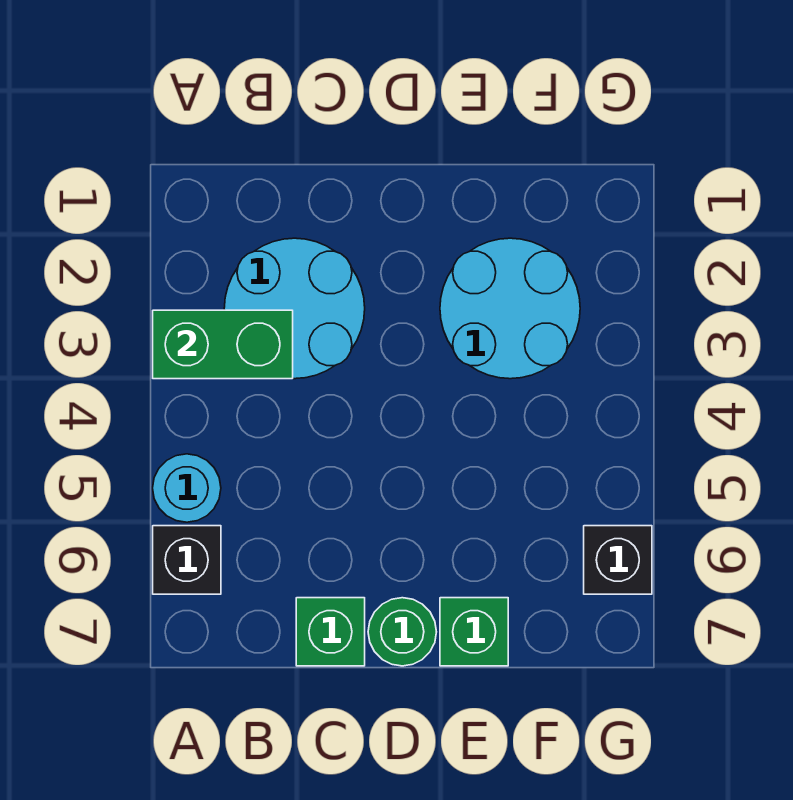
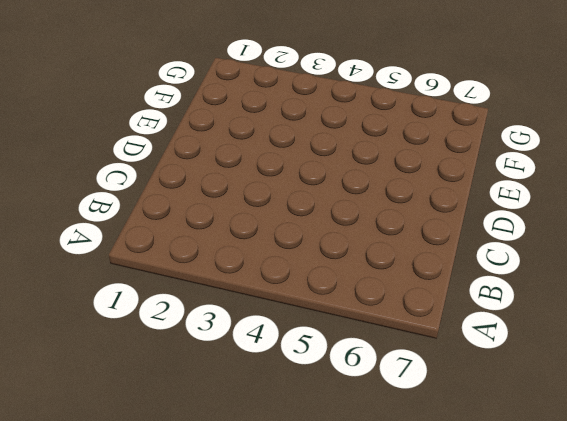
none -> cyan round brick A5 level 1
none -> black brick A6 level 1

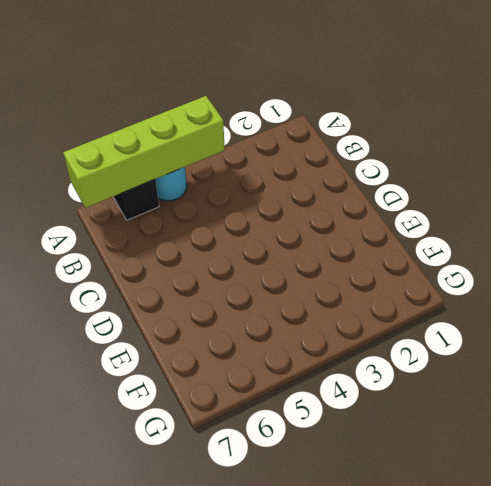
lime brick A4:A7 level 2 -> none
none -> cyan round brick B2:C3 level 1
none -> green brick C7 level 1

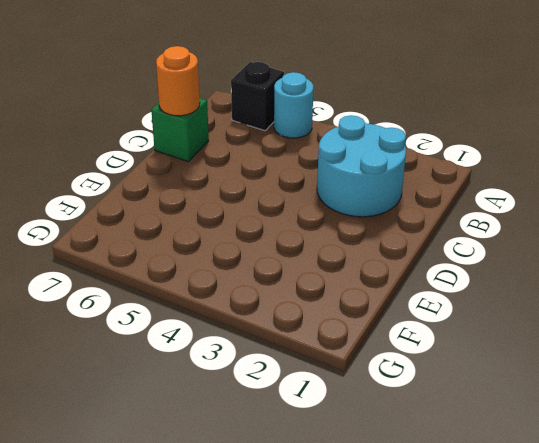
orange round brick C7 level 2 -> none
none -> green round brick D7 level 1
none -> cyan round brick E2:F3 level 1

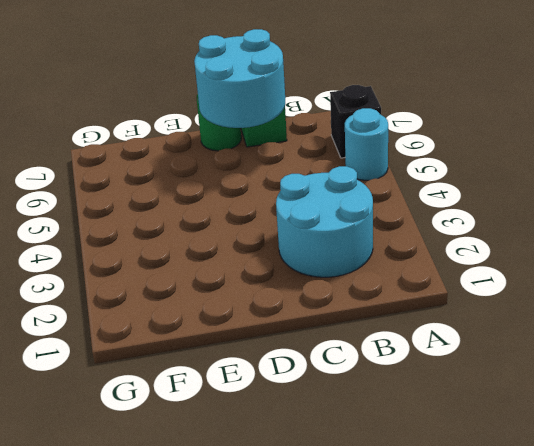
cyan round brick C6:D7 level 2 -> cyan round brick E2:F3 level 1
none -> green brick E7 level 1
none -> black brick G6 level 1

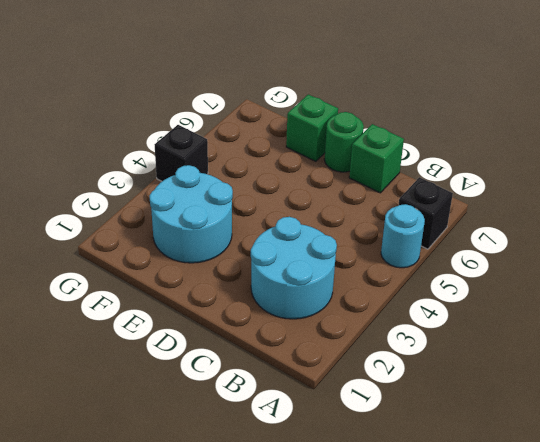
black brick G4 level 1 -> black brick G6 level 1
none -> green brick A3:B3 level 2

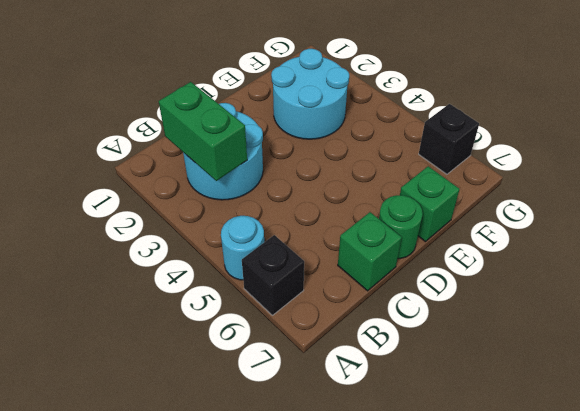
green brick B2:B3 level 2 -> green brick A3:B3 level 2

